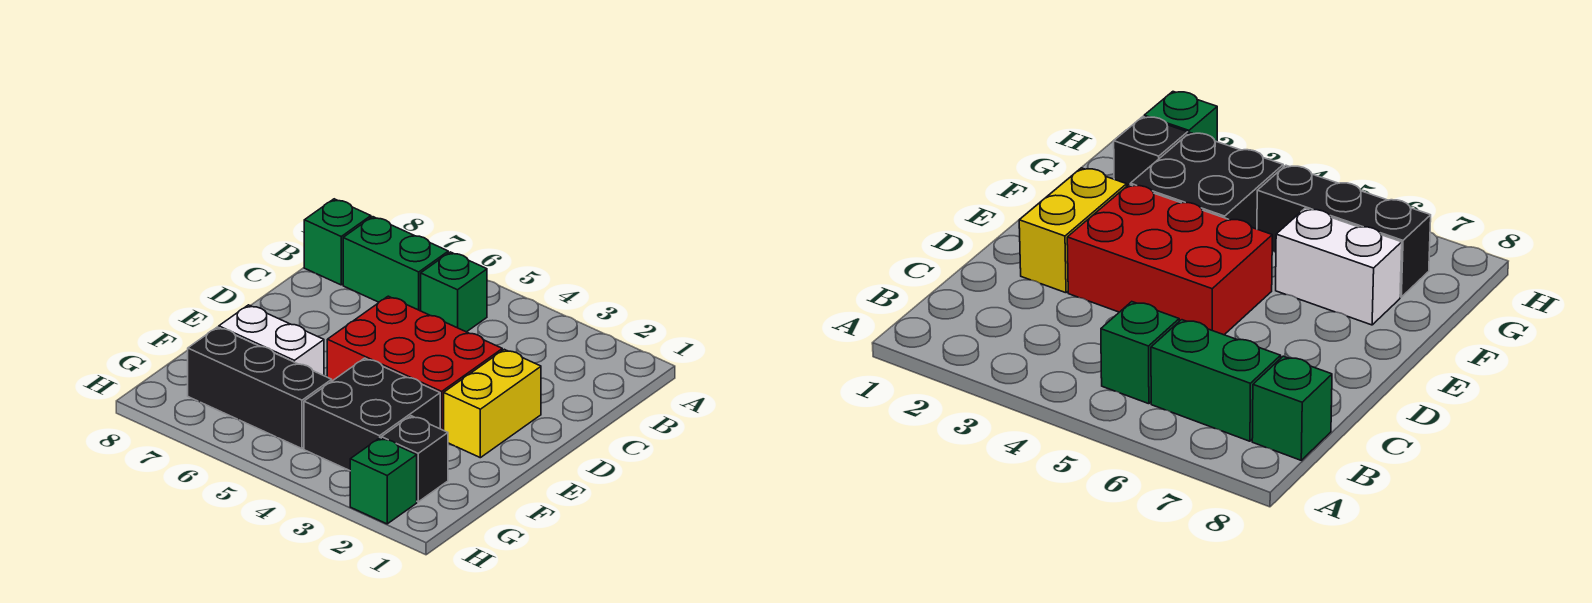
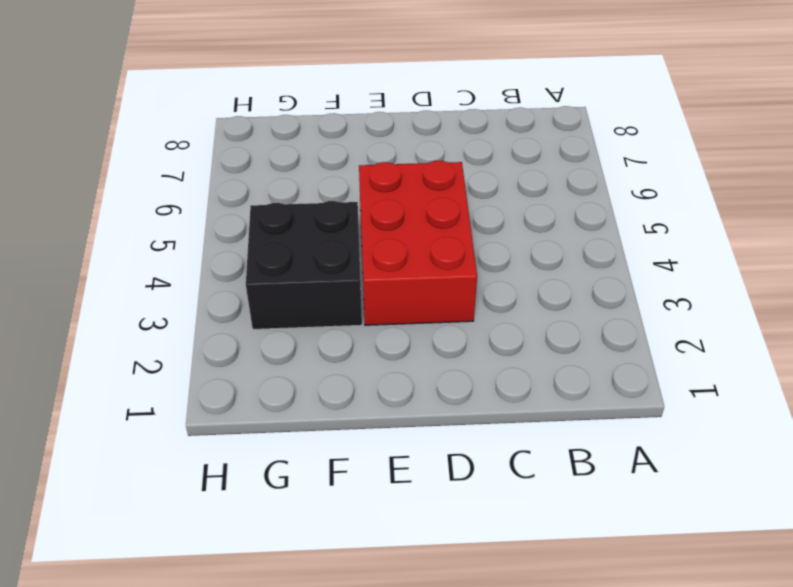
none -> green brick B5 level 1
none -> green brick B6:B7 level 1

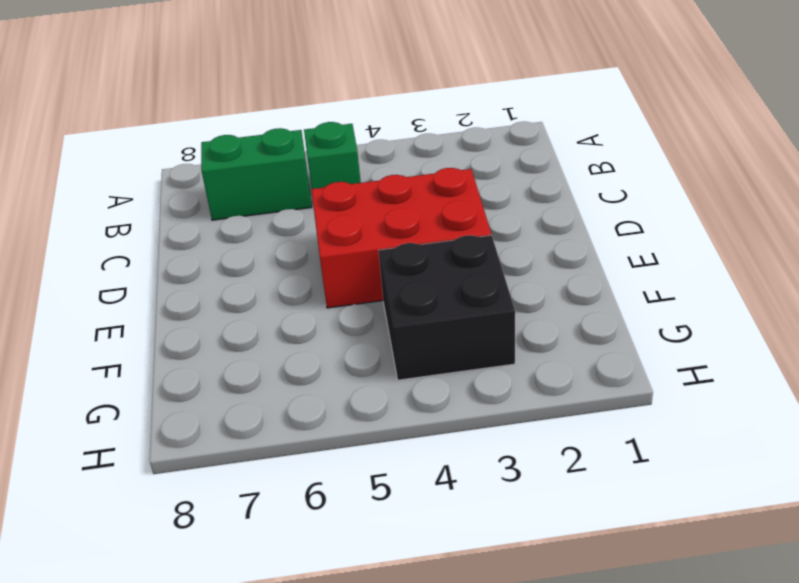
none -> green brick B8 level 1
none -> yellow brick D2:E2 level 1

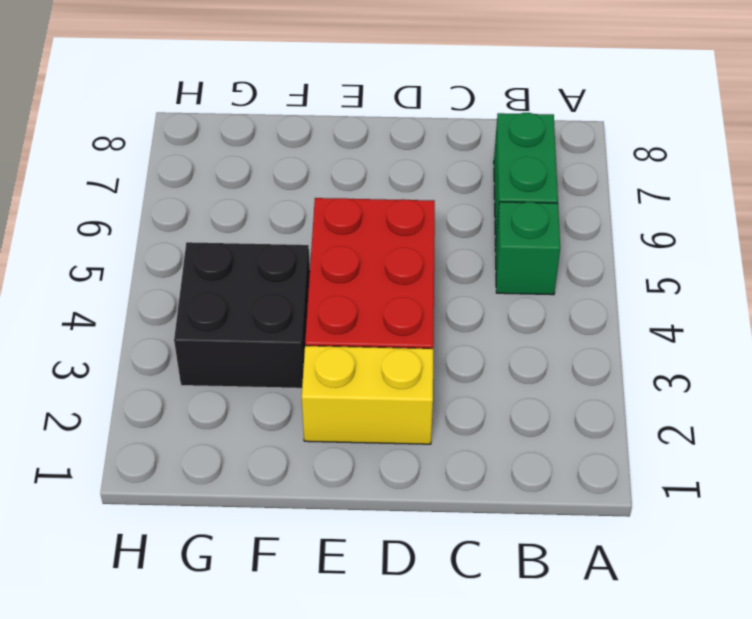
none -> green brick B8 level 1
none -> white brick F6:F7 level 1

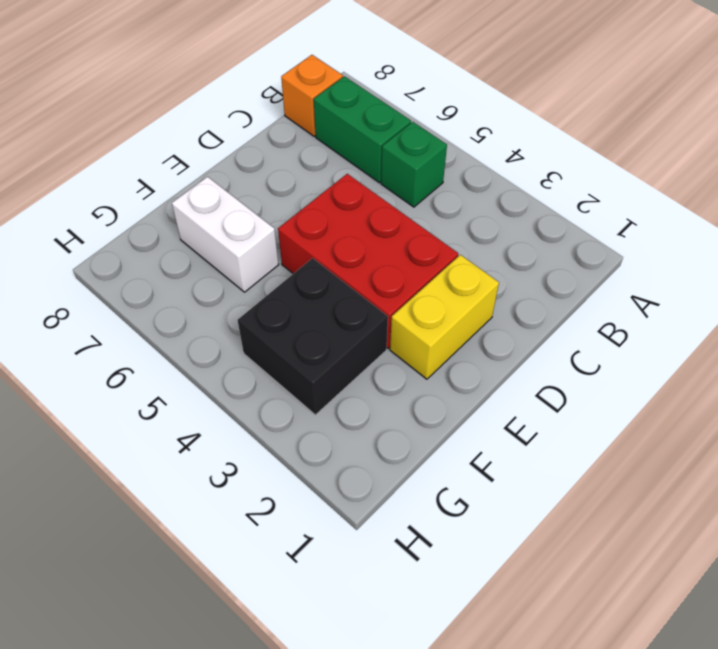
orange brick B8 level 1 -> green brick B8 level 1
none -> black brick G2 level 1
none -> black brick G5:G7 level 1

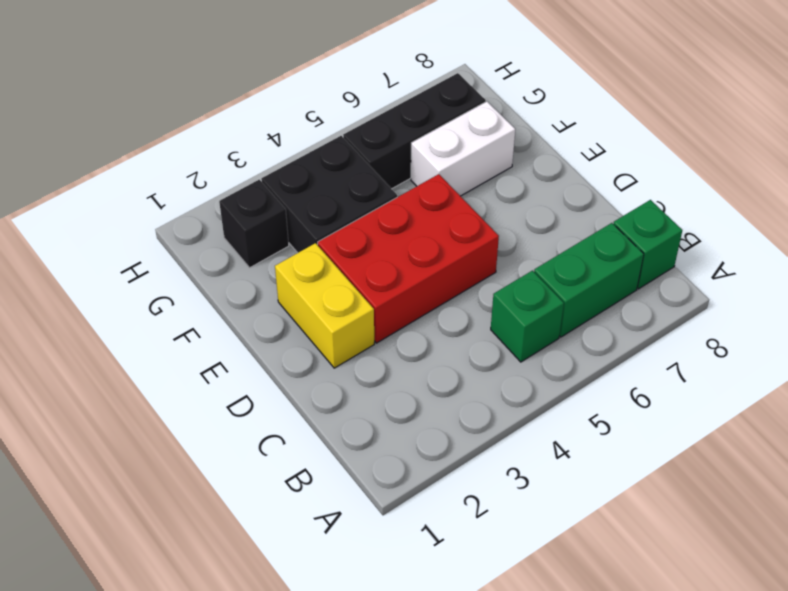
none -> green brick H2 level 1

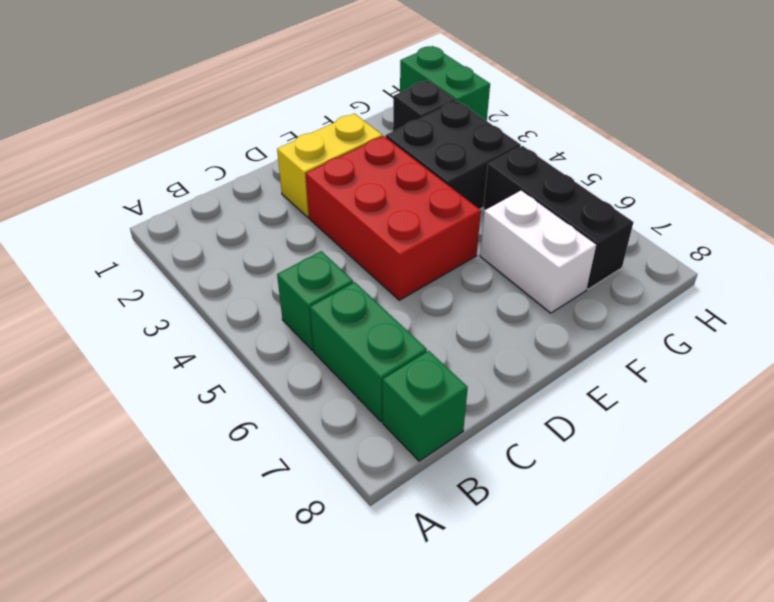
green brick H1:H2 level 1 -> green brick H2 level 1

